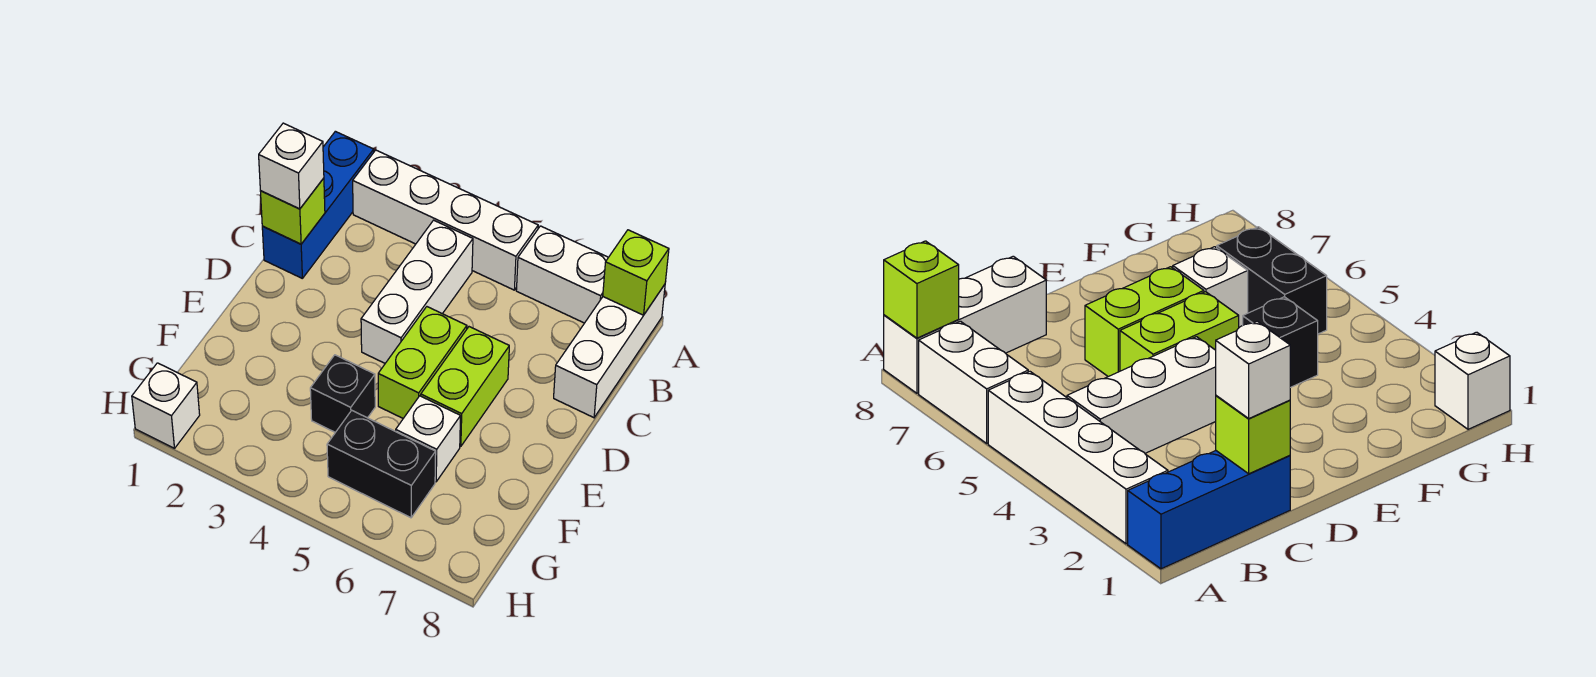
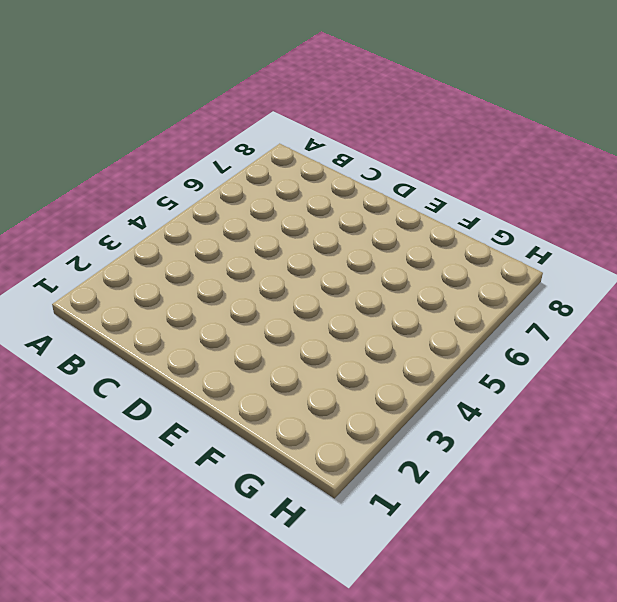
none -> blue brick A1:C1 level 1
none -> white brick A2:A5 level 1
none -> white brick A6:A7 level 1

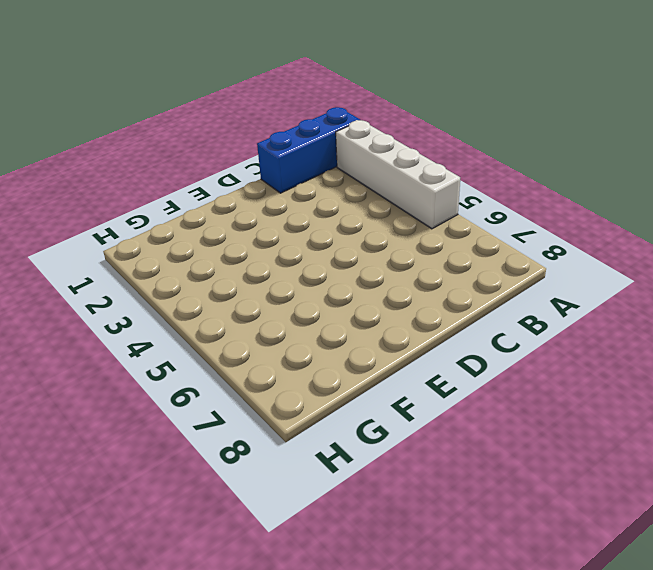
none -> white brick A6:A7 level 1
none -> white brick A8:C8 level 1
none -> white brick B4:D4 level 1

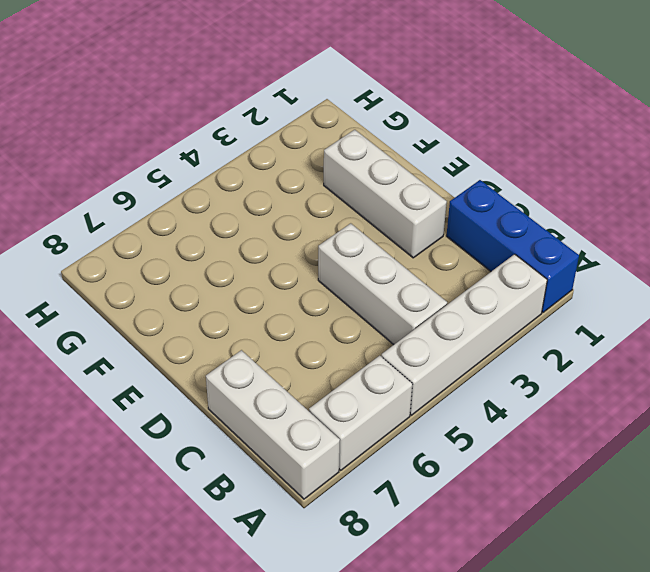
white brick D2:F2 level 1 -> none
none -> lime brick D5:E5 level 1
none -> lime brick D6:E6 level 1
none -> black brick F4 level 1

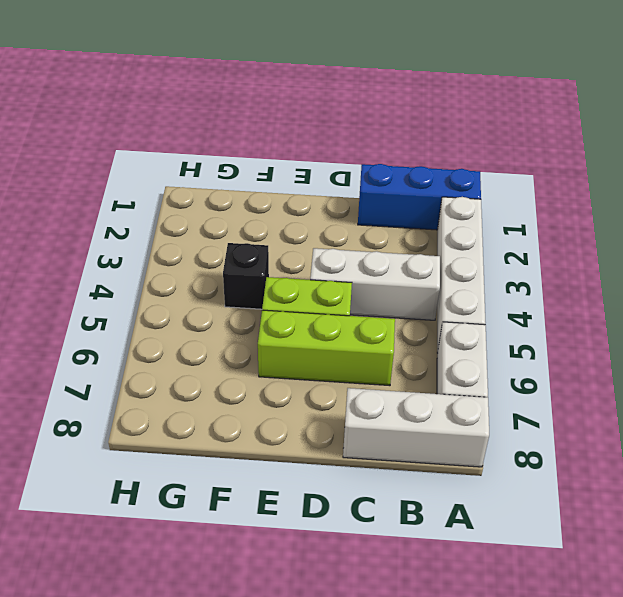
lime brick C6:E6 level 1 -> lime brick D6:E6 level 1
none -> white brick F6 level 1
none -> black brick G5:G6 level 1
none -> white brick H1 level 1

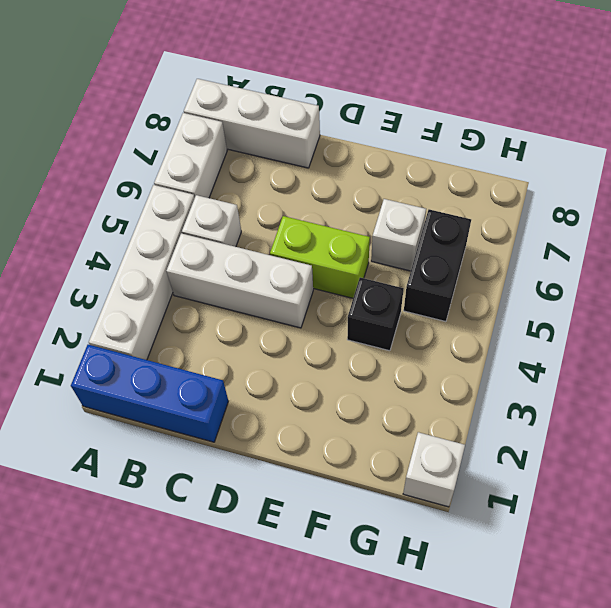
white brick B5 level 1 -> white brick C1 level 3
none -> lime brick D6:E6 level 1
none -> lime brick A8 level 2
none -> lime brick C1 level 2

